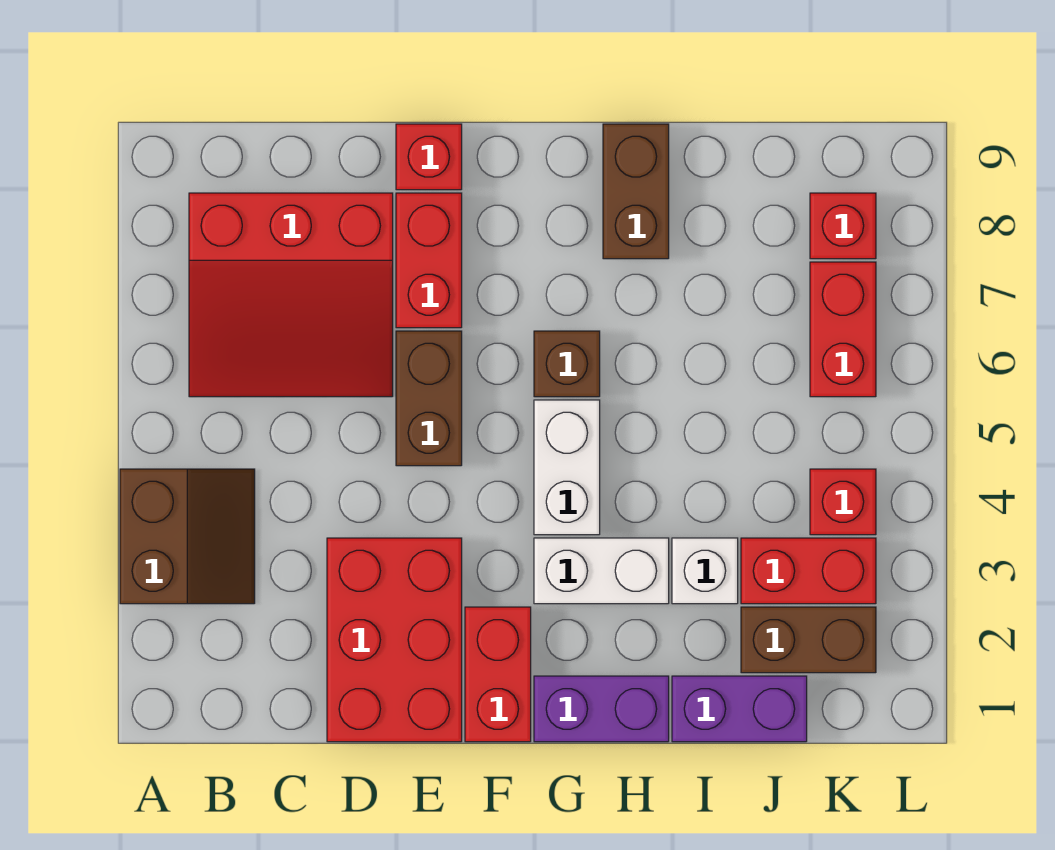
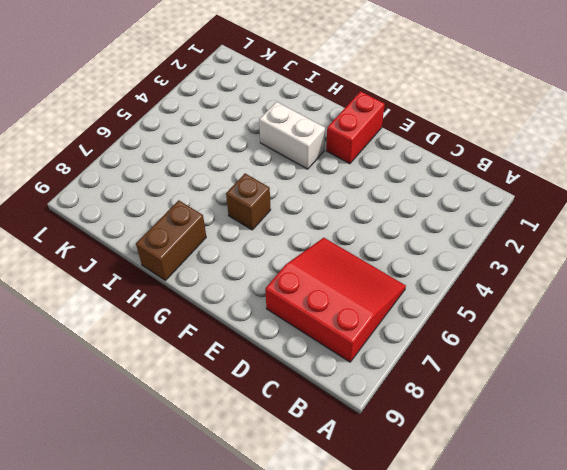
none -> brown slope A3:B4 level 1 top A
none -> red brick D1:E3 level 1
none -> brown brick E5:E6 level 1

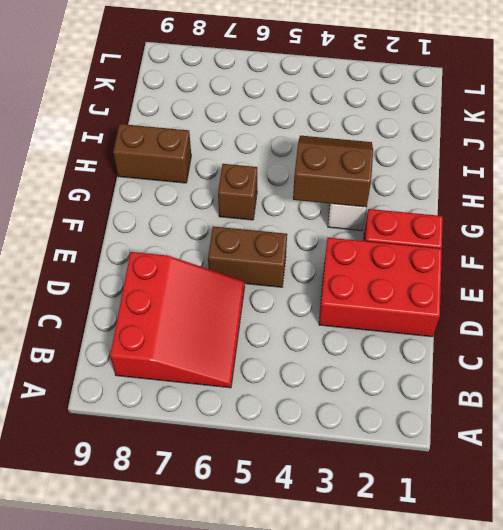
brown slope G3:H4 level 2 top G -> brown slope A3:B4 level 1 top A
none -> red brick E7:E8 level 1
none -> red brick E9 level 1
none -> purple brick G1:H1 level 1

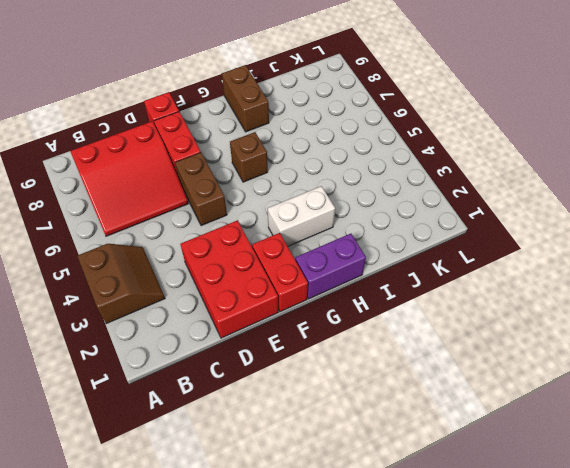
none -> white brick G4:G5 level 1
none -> purple brick I1:J1 level 1
none -> white brick I3 level 1

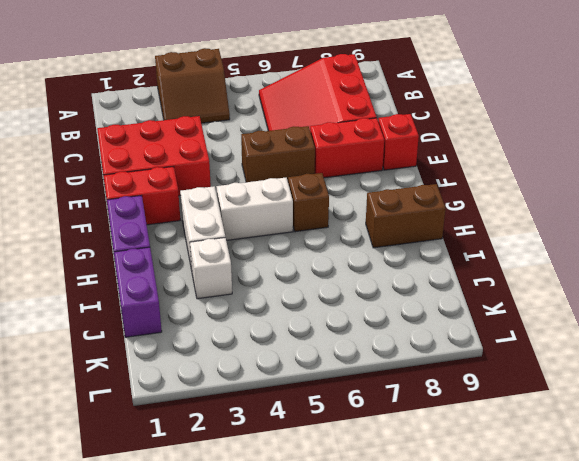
none -> brown brick J2:K2 level 1
none -> red brick J3:K3 level 1
none -> red brick K4 level 1

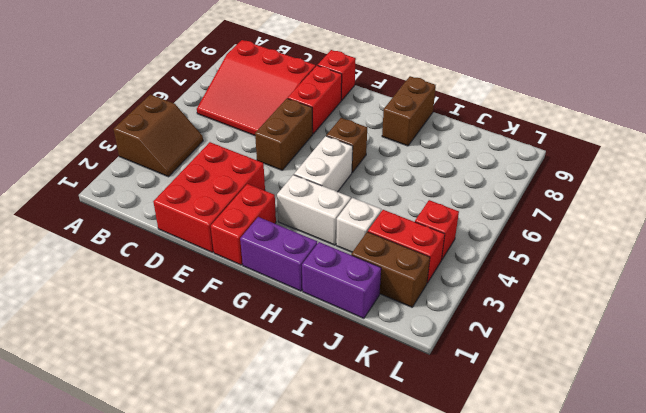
none -> red brick K6:K7 level 1
none -> red brick K8 level 1

